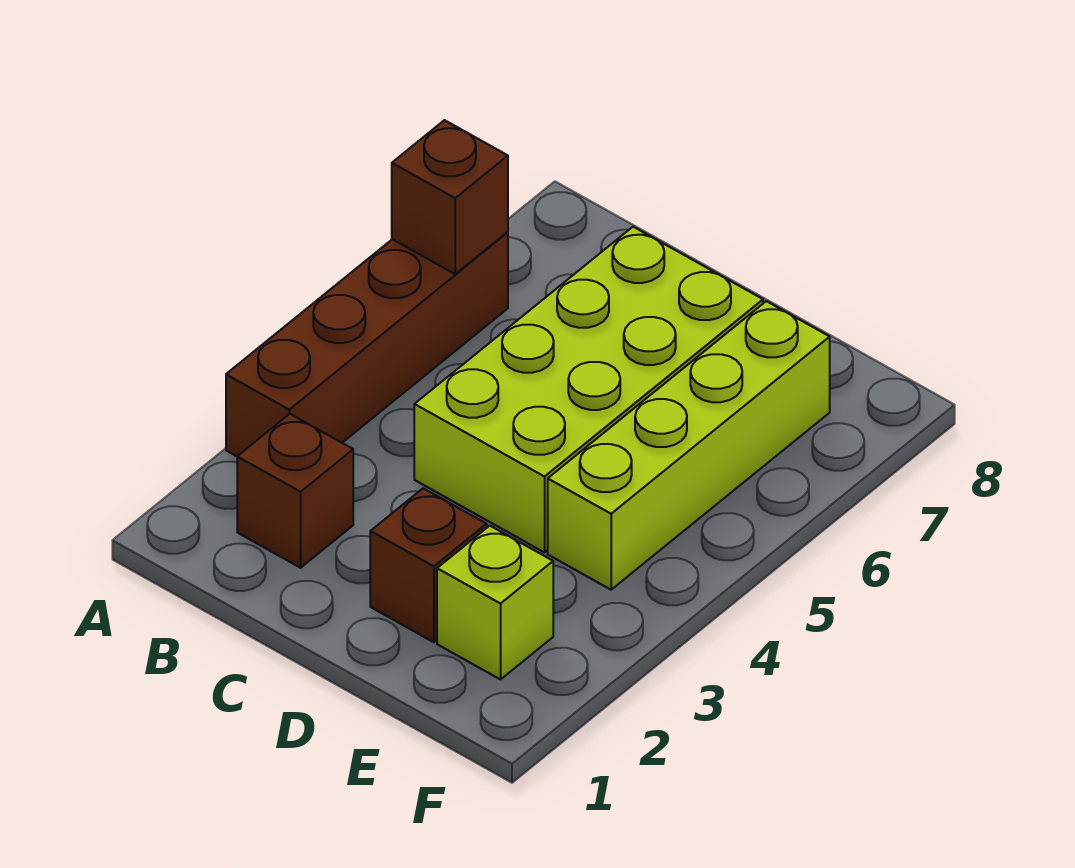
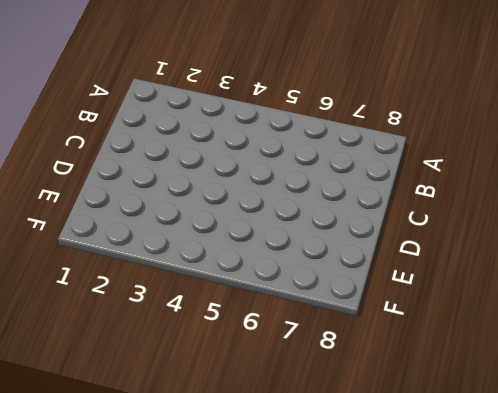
none -> brown brick A3:A6 level 1
none -> brown brick B2 level 1

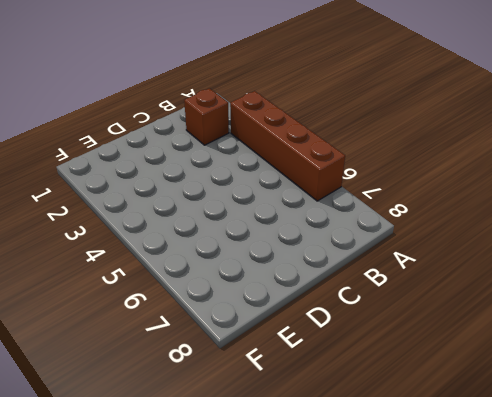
none -> lime brick C4:D7 level 1
none -> brown brick D2 level 1

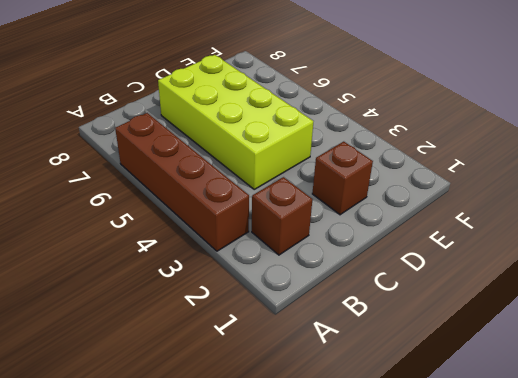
none -> lime brick E2 level 1
none -> lime brick E4:E7 level 1

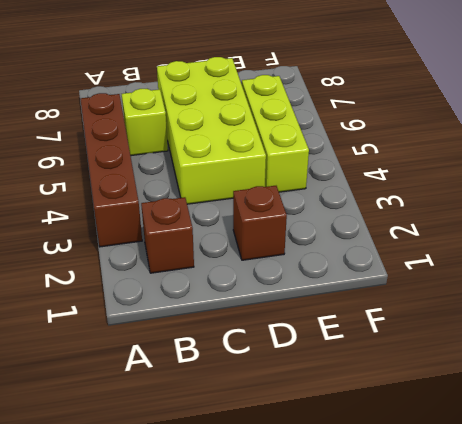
lime brick B6 level 1 -> lime brick E2 level 1
lime brick E4:E6 level 1 -> lime brick E4:E7 level 1
none -> brown brick A6 level 2

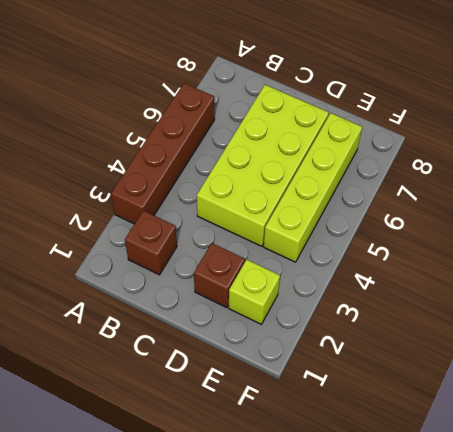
none -> brown brick A6 level 2

